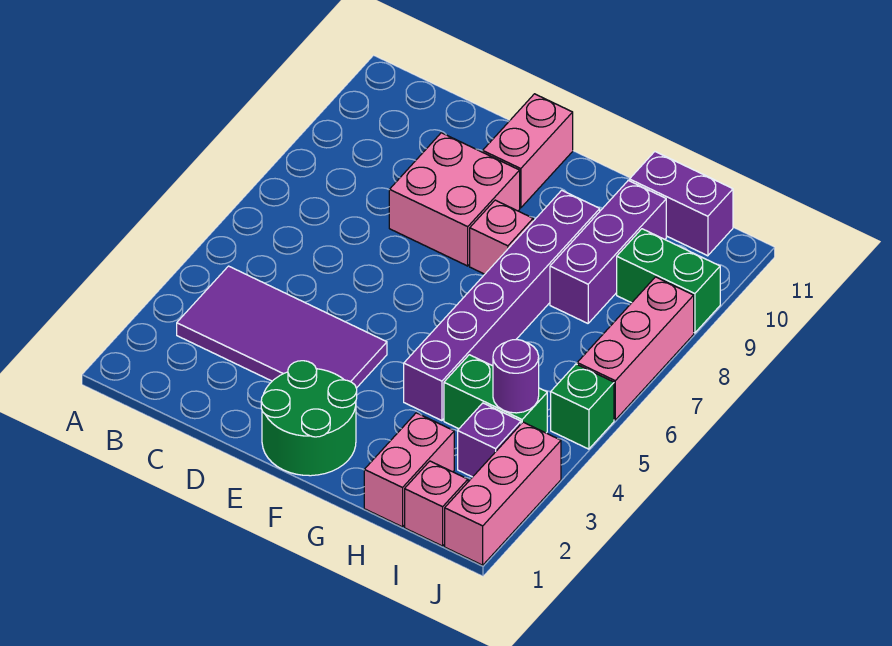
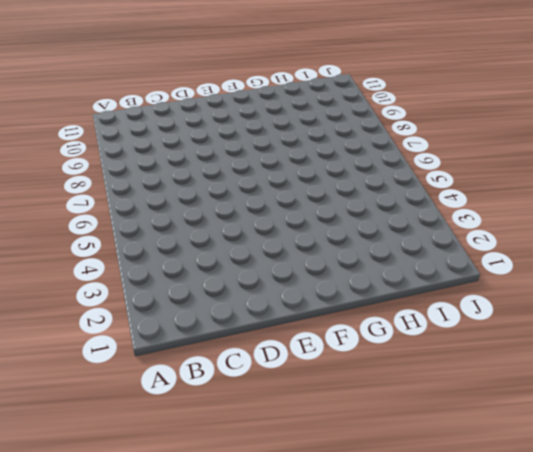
none -> purple tile B3:E4 level 1
none -> pink brick D8:E9 level 1
none -> green round brick E1:F2 level 1

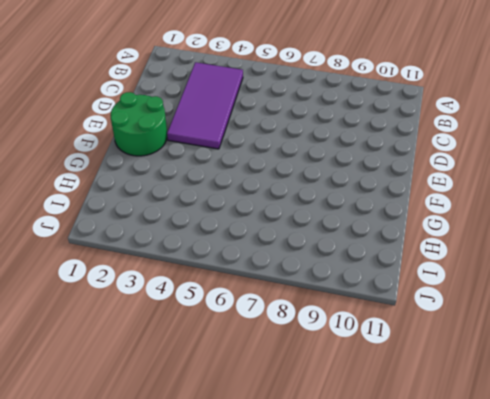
none -> pink brick D8:E9 level 1
none -> pink brick E10:E11 level 1
none -> pink brick F8 level 1

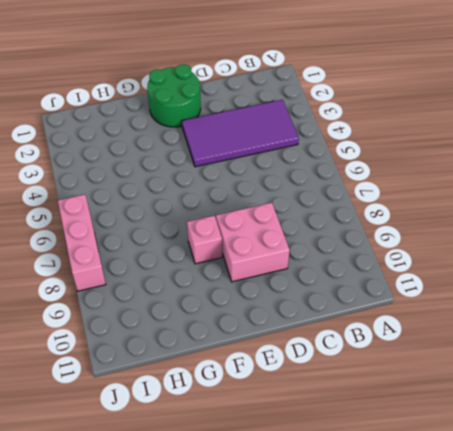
none -> pink brick E10:E11 level 1
none -> purple brick G4:G9 level 1
none -> pink brick H1:H2 level 1

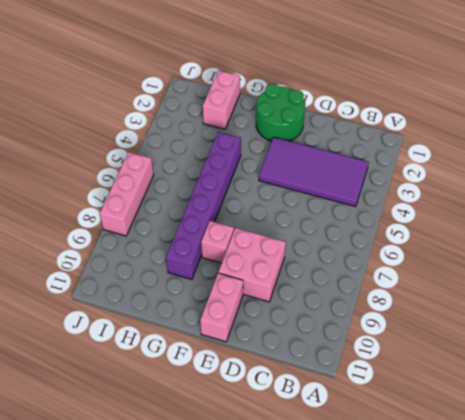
none -> green brick H4:I4 level 1
none -> purple brick H8:H10 level 1
none -> purple brick H11:I11 level 1

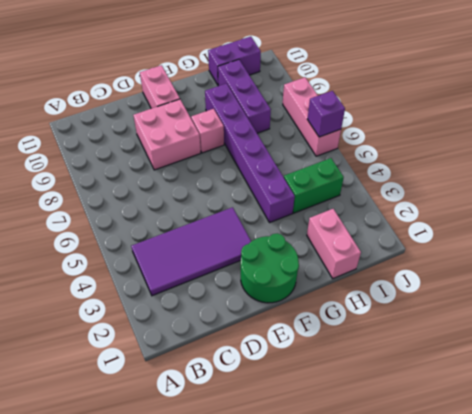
purple brick J6 level 2 -> purple brick I3 level 1
none -> pink brick I1 level 1
none -> green brick I9:J9 level 1
none -> pink brick J1:J3 level 1

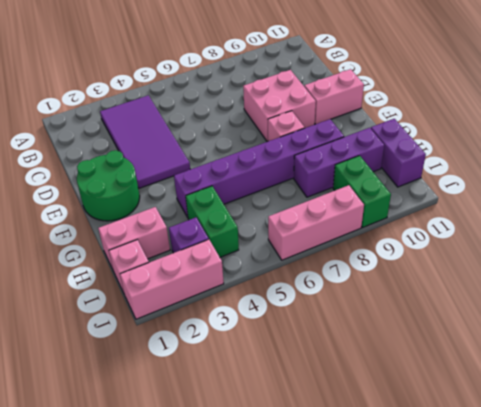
none -> green brick J5 level 1
none -> purple round brick I4 level 2

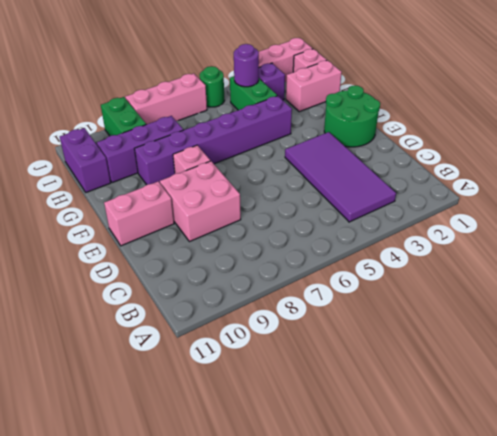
green round brick J5 level 1 -> green brick J5 level 1

